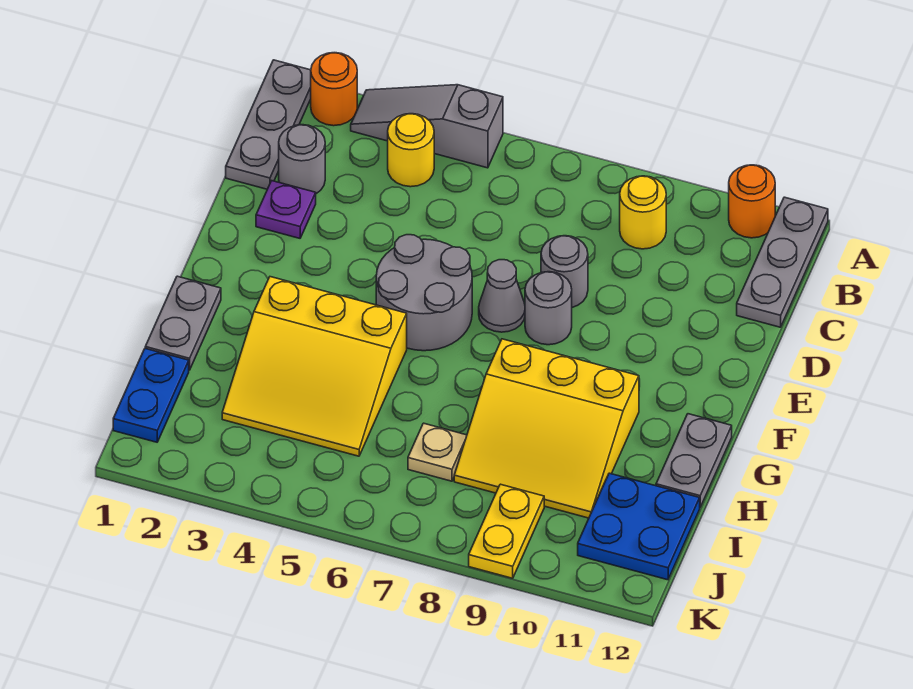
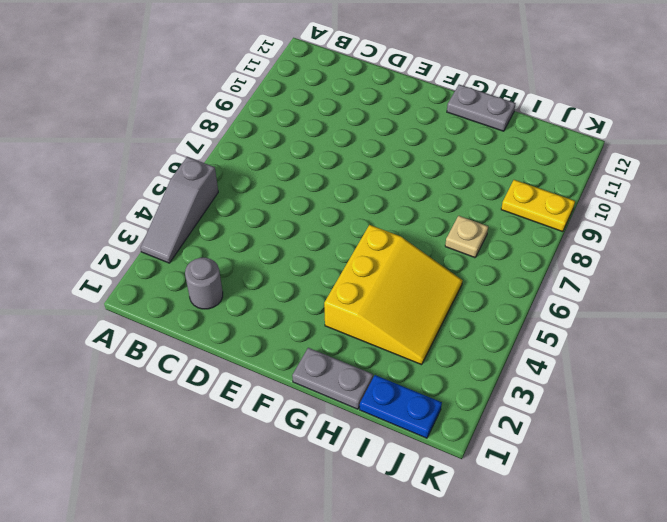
none -> grey plate A1:C1 level 1
none -> orange round brick A2 level 1
none -> orange round brick A11 level 1

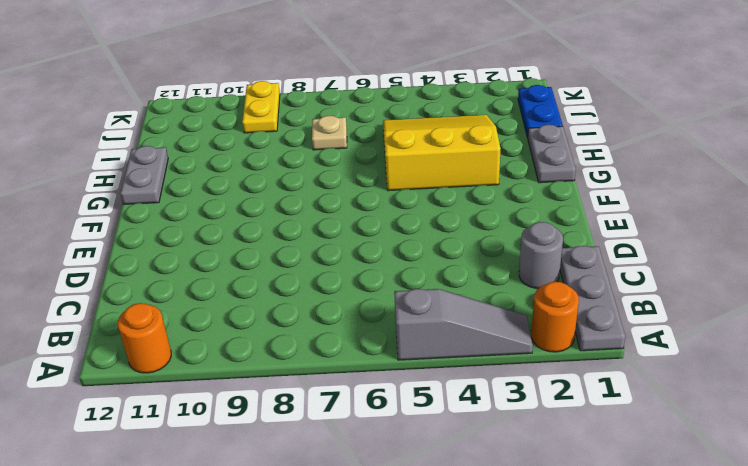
none -> grey plate A12:C12 level 1
none -> yellow round brick B4 level 1
none -> yellow round brick B9 level 1

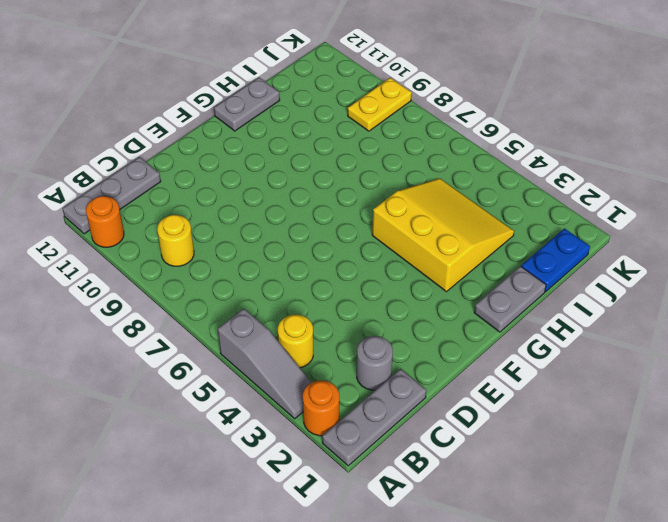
none -> purple plate D2 level 1
none -> grey round brick D8 level 1
none -> grey round brick E5:F6 level 1

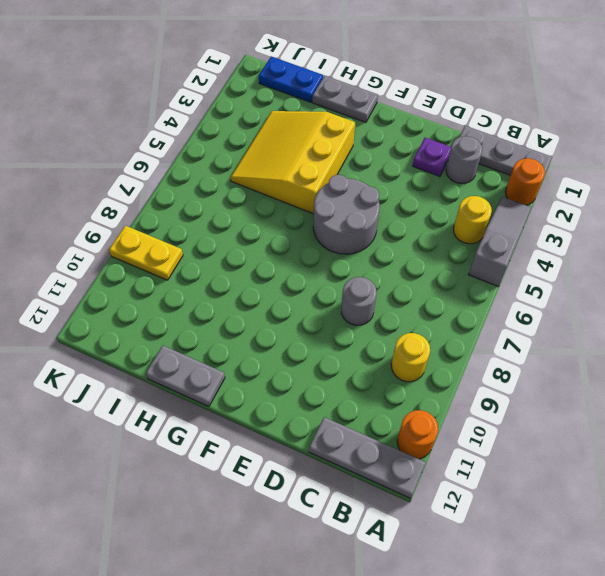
none -> grey cone E7 level 1
none -> grey round brick E8 level 1
none -> yellow slope G8:I10 level 1 top G

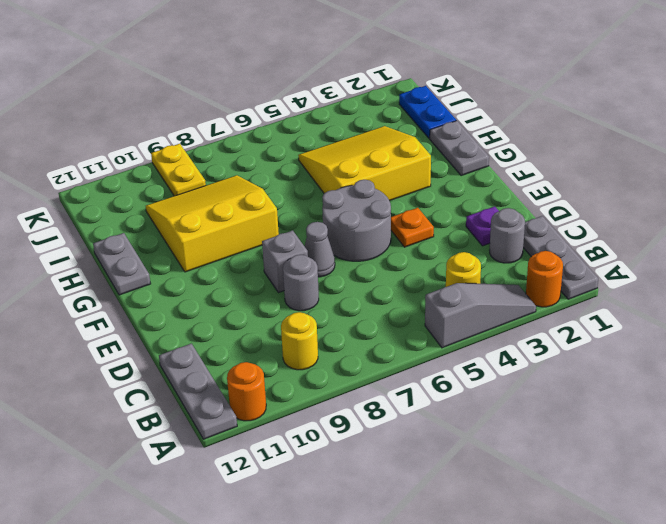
orange plate E4 level 1 -> none
grey brick E8 level 1 -> grey round brick E8 level 1
none -> tan plate I7 level 1
none -> blue plate I11:J12 level 1

